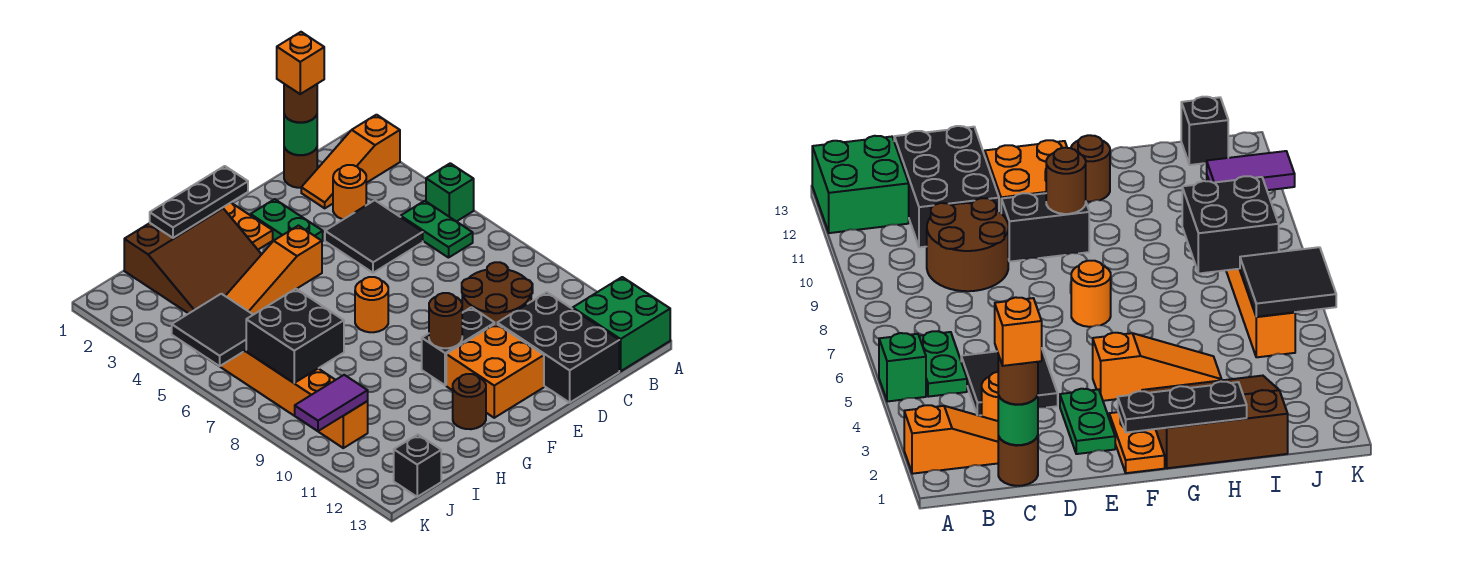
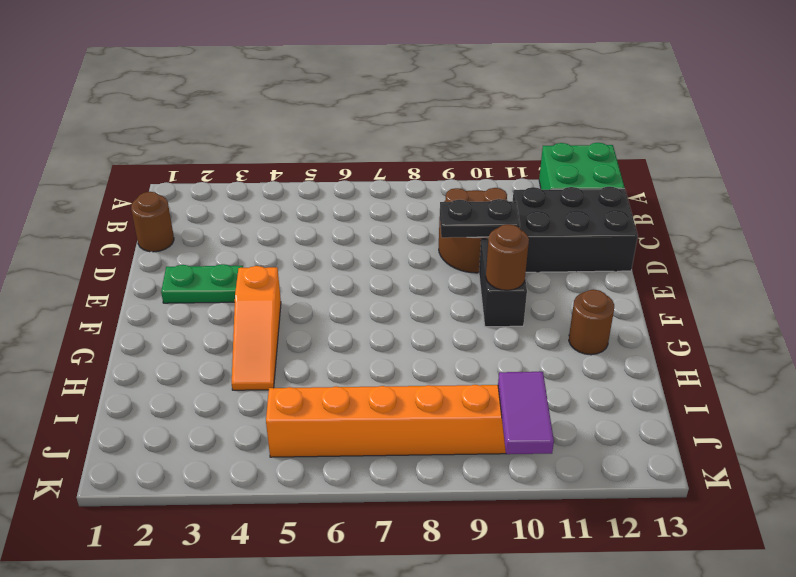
black plate D9:D10 level 2 -> none
none -> orange slope A2:C2 level 1 top A
none -> green brick A5 level 1
none -> green plate B5:B6 level 1

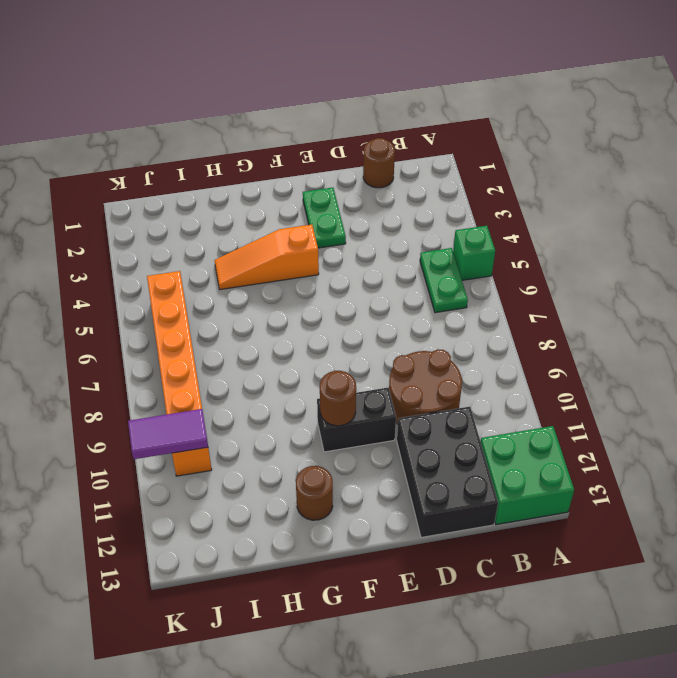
none -> orange slope A2:C2 level 1 top A
none -> orange round brick C3 level 1
none -> black tile C4:D5 level 1

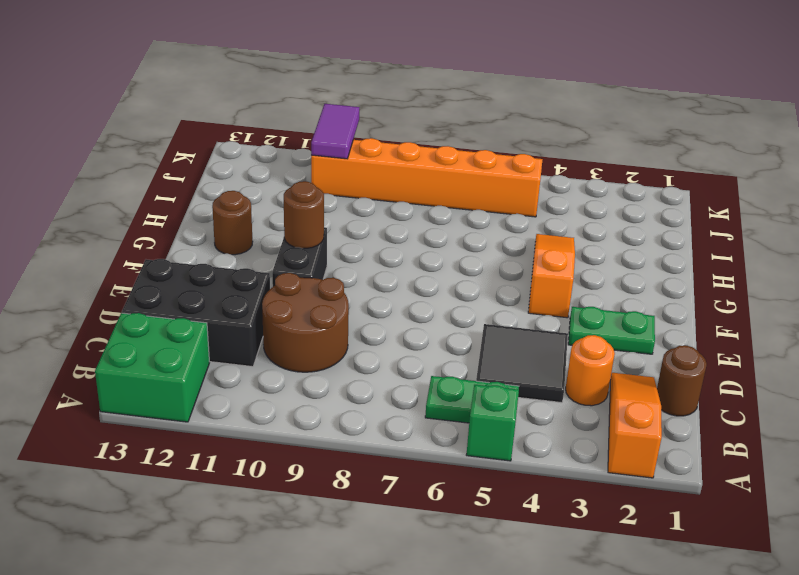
none -> orange brick E11:F12 level 1
none -> orange plate F1:F2 level 1
none -> orange round brick F7 level 1

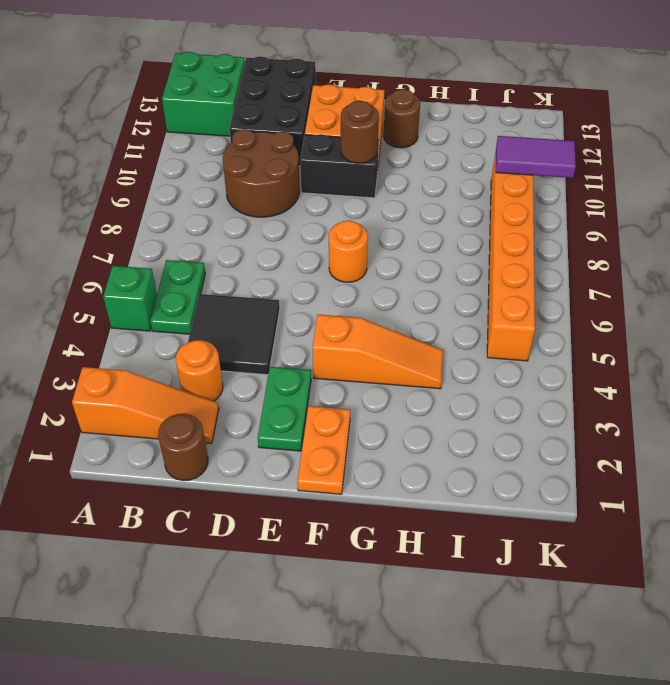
none -> brown slope G1:I3 level 1 top 1
none -> black brick J13 level 1
none -> green round brick C1 level 2

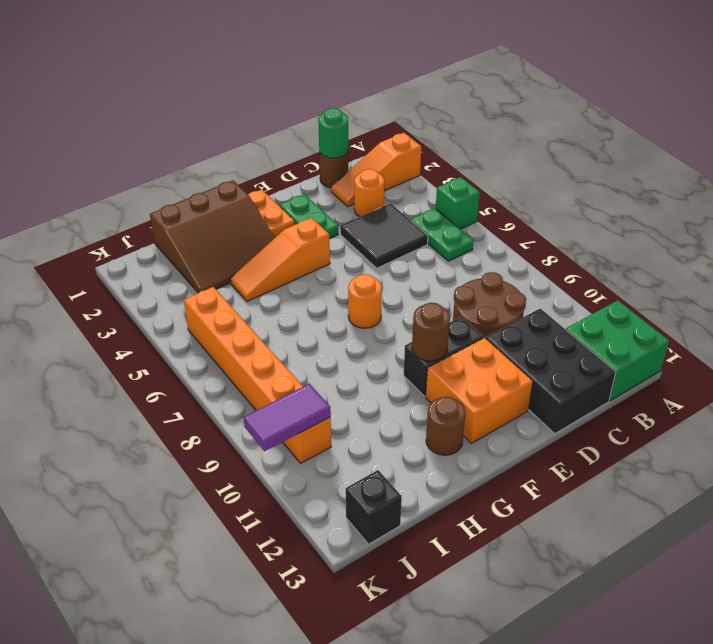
none -> black plate F1:H1 level 2
none -> black brick I7:J8 level 2
none -> black tile J5:K6 level 2

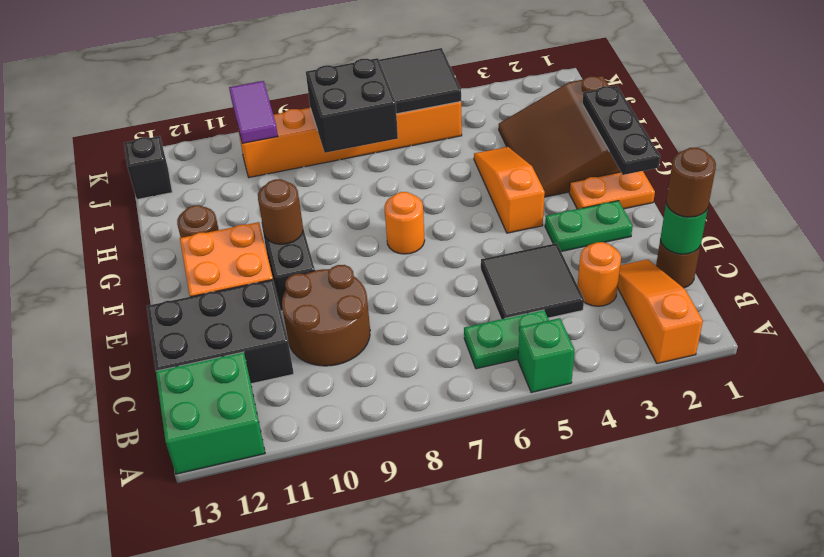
none -> orange brick C1 level 4

